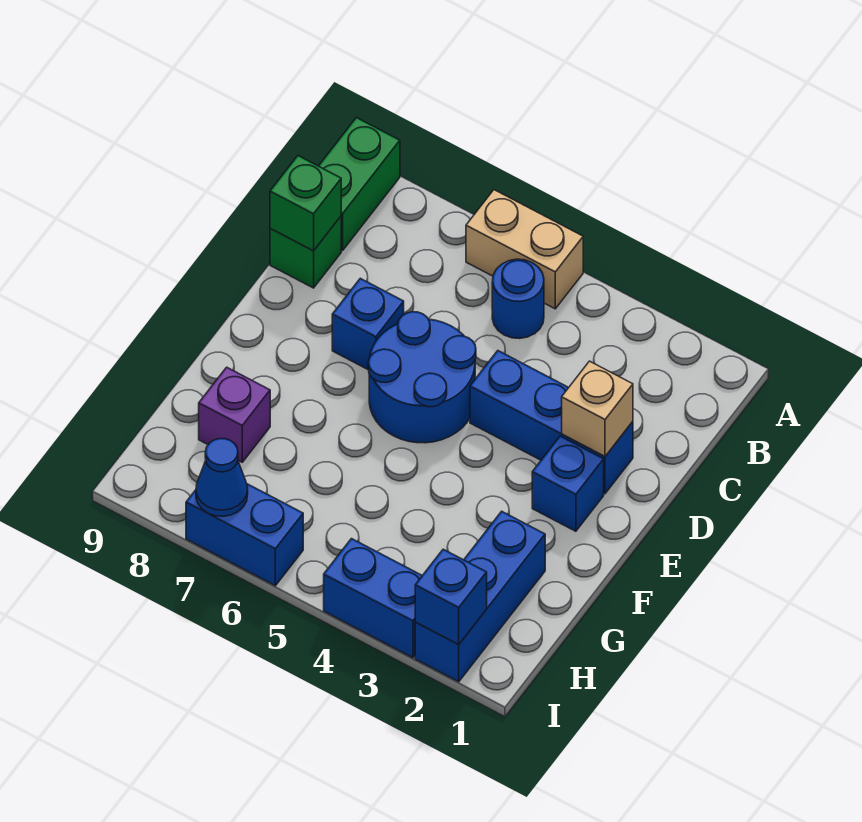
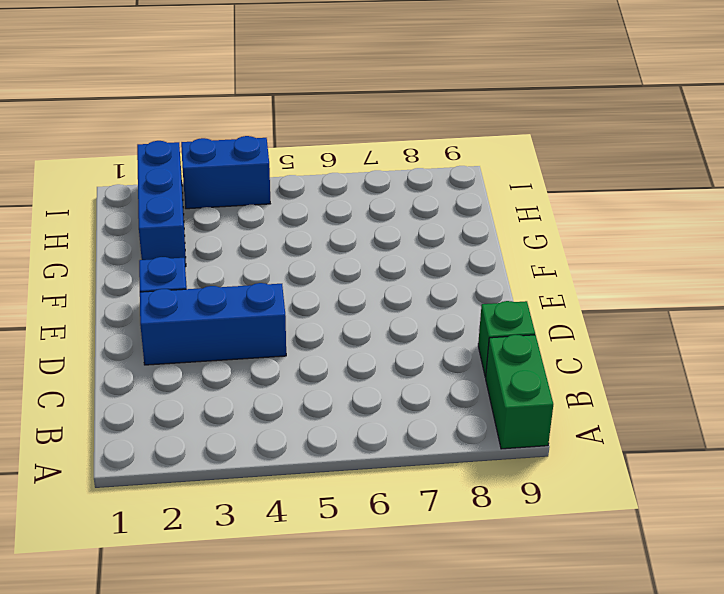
none -> tan brick A5:A6 level 1
none -> blue round brick B5 level 1
none -> blue round brick D5:E6 level 1

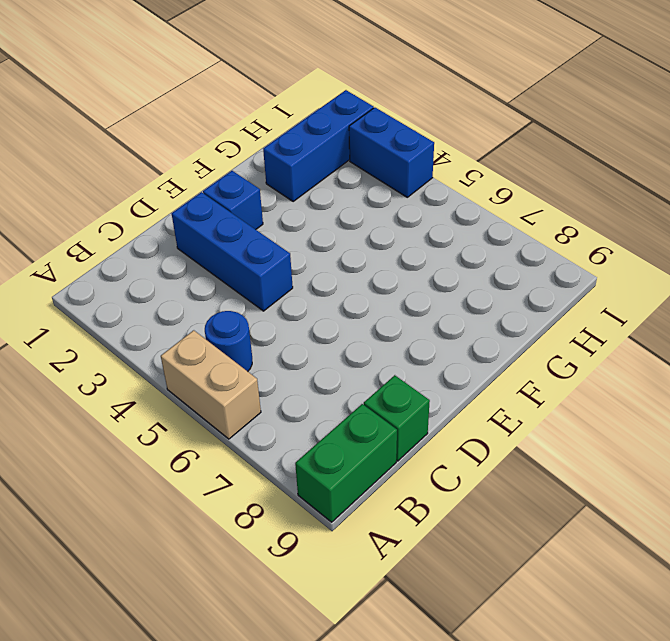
none -> blue round brick D5:E6 level 1
none -> blue brick D7 level 1
none -> purple brick G8 level 1

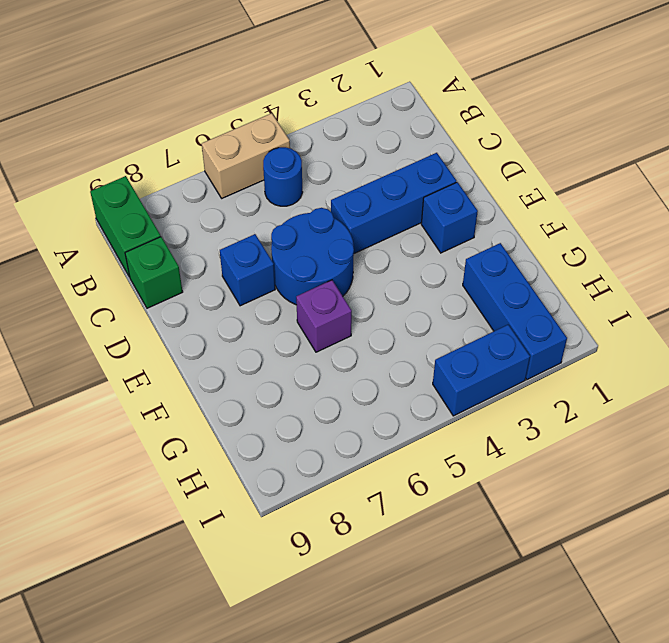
purple brick F6 level 1 -> purple brick G8 level 1
none -> blue brick I6:I7 level 1
none -> green brick C9 level 2
none -> tan brick D2 level 2

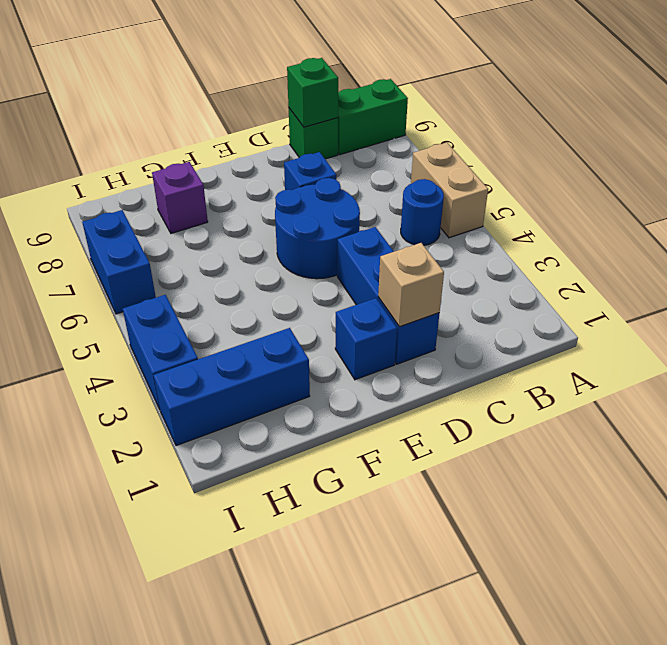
none -> blue brick I2 level 2
none -> blue cone I7 level 2

